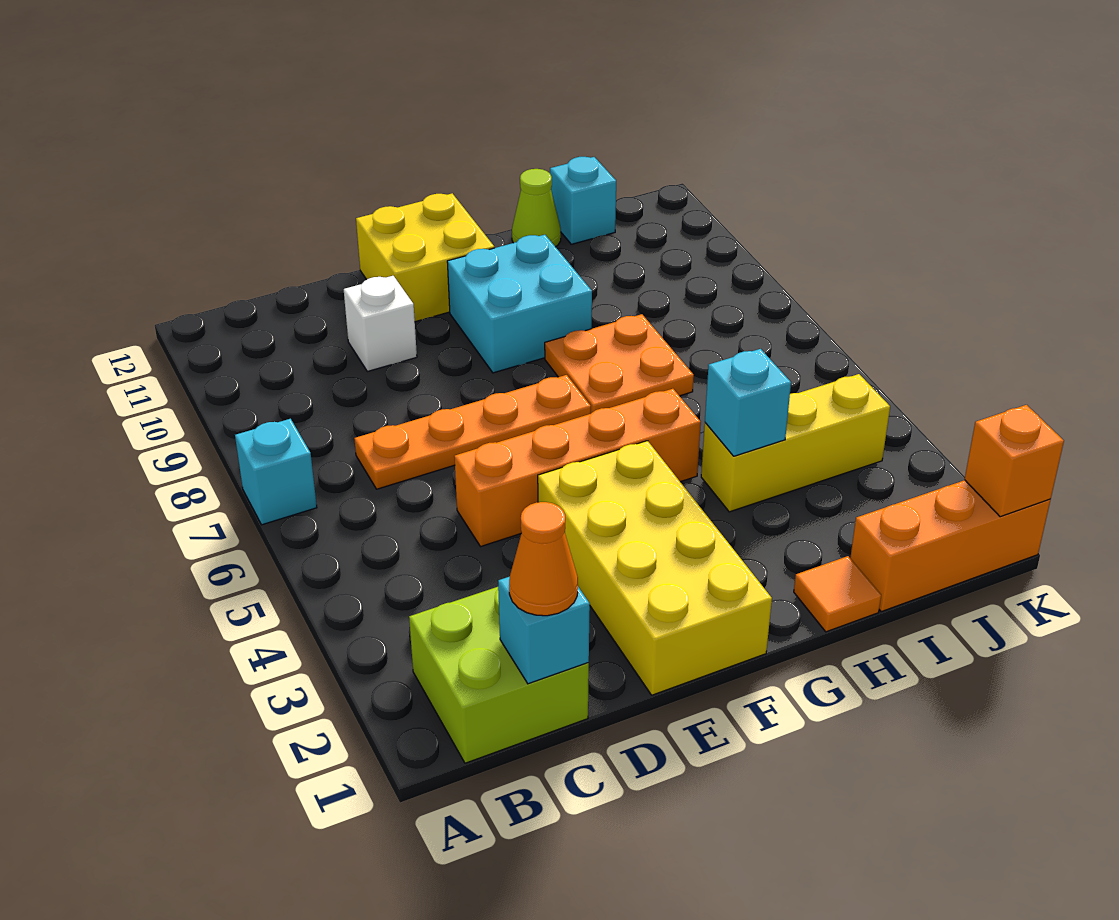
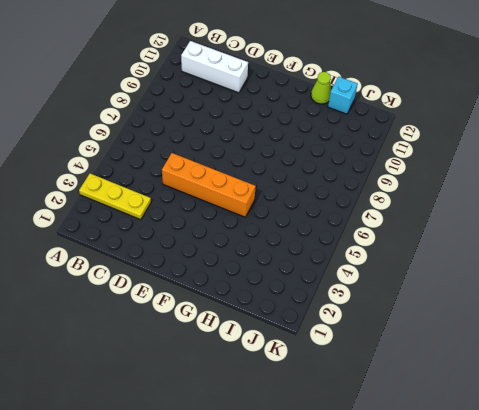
yellow plate A3:C3 level 1 -> none
white brick B11:D11 level 1 -> none
none -> cyan brick A7 level 1
none -> lime brick B1:C2 level 1
none -> orange plate C7:F7 level 1

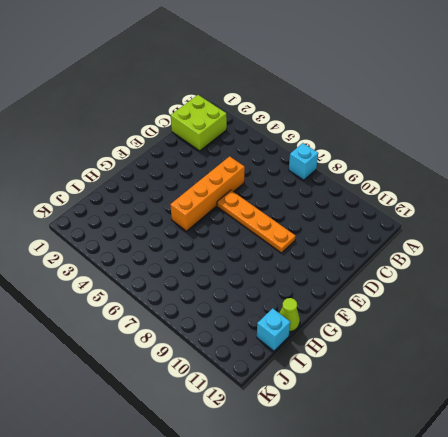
orange plate E6:E9 level 1 -> orange plate C7:F7 level 1
none -> white brick D10 level 1
none -> yellow brick E1:F4 level 1
none -> yellow brick E11:F12 level 1

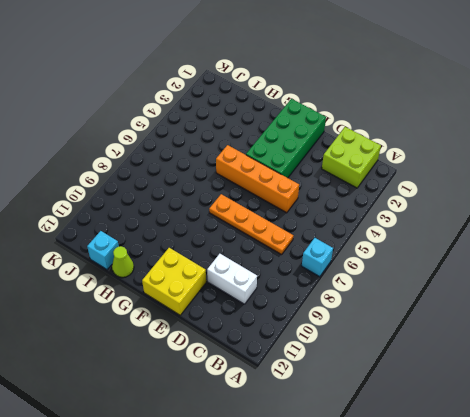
white brick C10:D10 level 1 -> white brick D10 level 1
green brick E1:F4 level 1 -> yellow brick E1:F4 level 1
none -> cyan brick F9:G10 level 1
none -> orange plate G7:H8 level 1
none -> orange tile H1 level 1

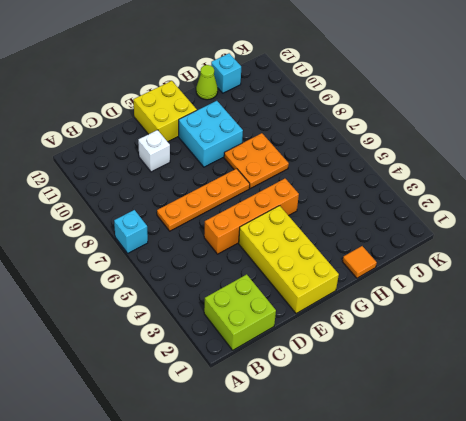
none -> yellow brick H4:J4 level 1
none -> orange brick I1:K1 level 1
none -> cyan brick C1 level 2

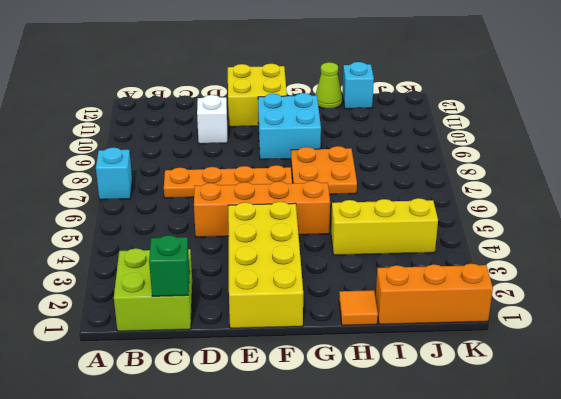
green brick C1 level 2 -> cyan brick C1 level 2
none -> cyan brick H4 level 2
none -> orange brick K1 level 2
none -> orange cone C1 level 3

